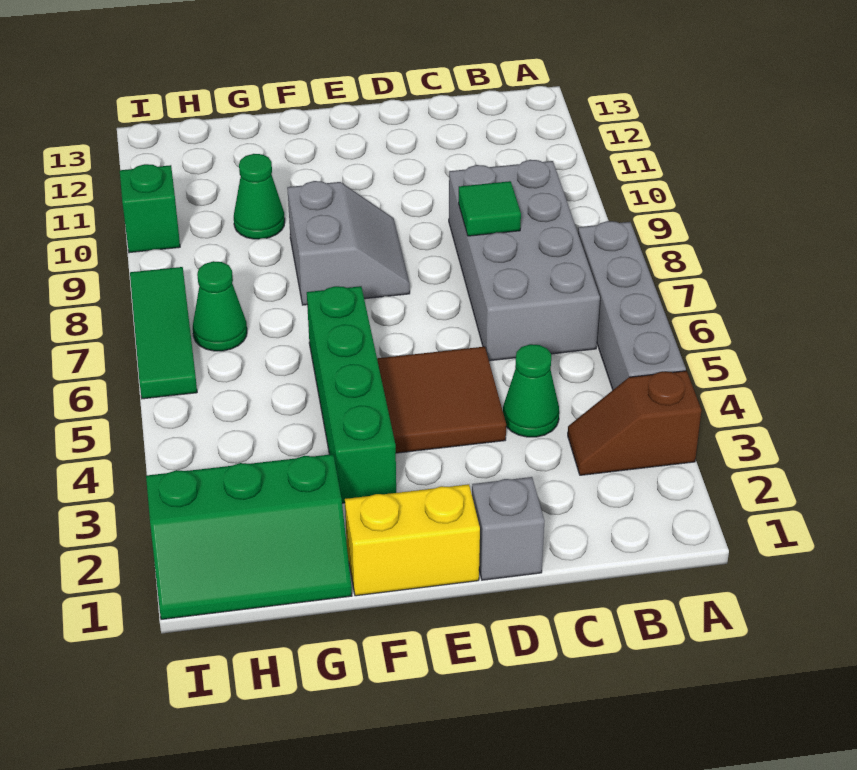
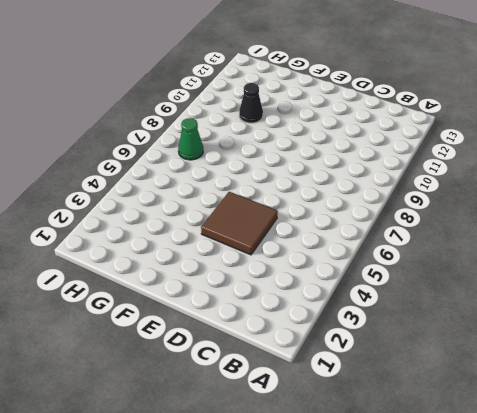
black cone G10 level 1 -> green cone G10 level 1
none -> brown slope A3:B3 level 1 top A
none -> grey brick A4:A7 level 1
none -> grey brick B6:C9 level 1

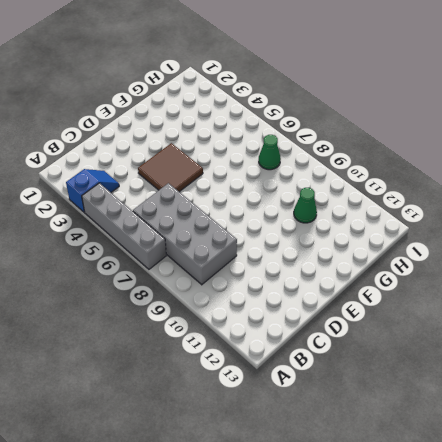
blue slope A3:B3 level 1 top A -> brown slope A3:B3 level 1 top A
none -> green cone C4 level 1
none -> grey brick D1 level 1
none -> yellow brick E1:F1 level 1

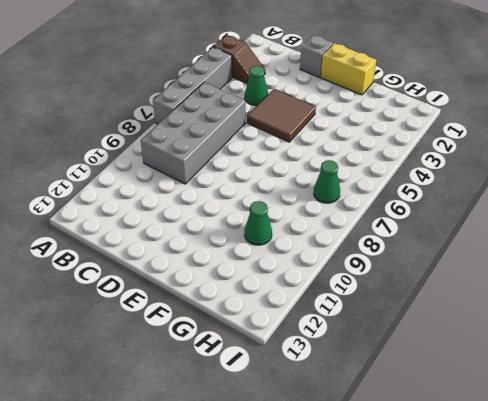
none -> grey slope E8:F9 level 1 top F
none -> green brick F3:F6 level 1
none -> green slope G1:I2 level 1 top 2

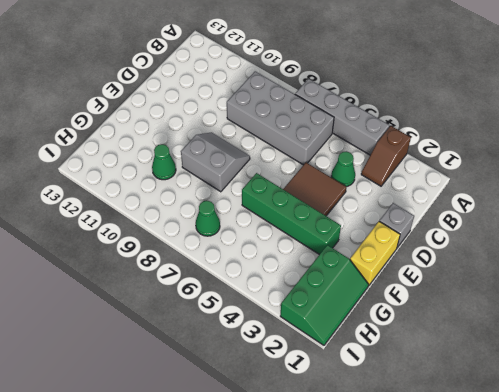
none -> green tile I6:I8 level 1
none -> green brick I10 level 1
none -> green tile C8 level 2

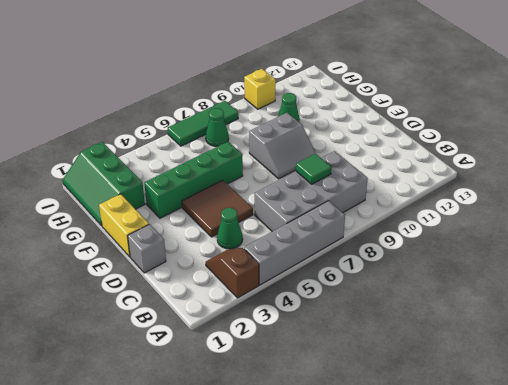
yellow brick I10 level 1 -> green brick I10 level 1

